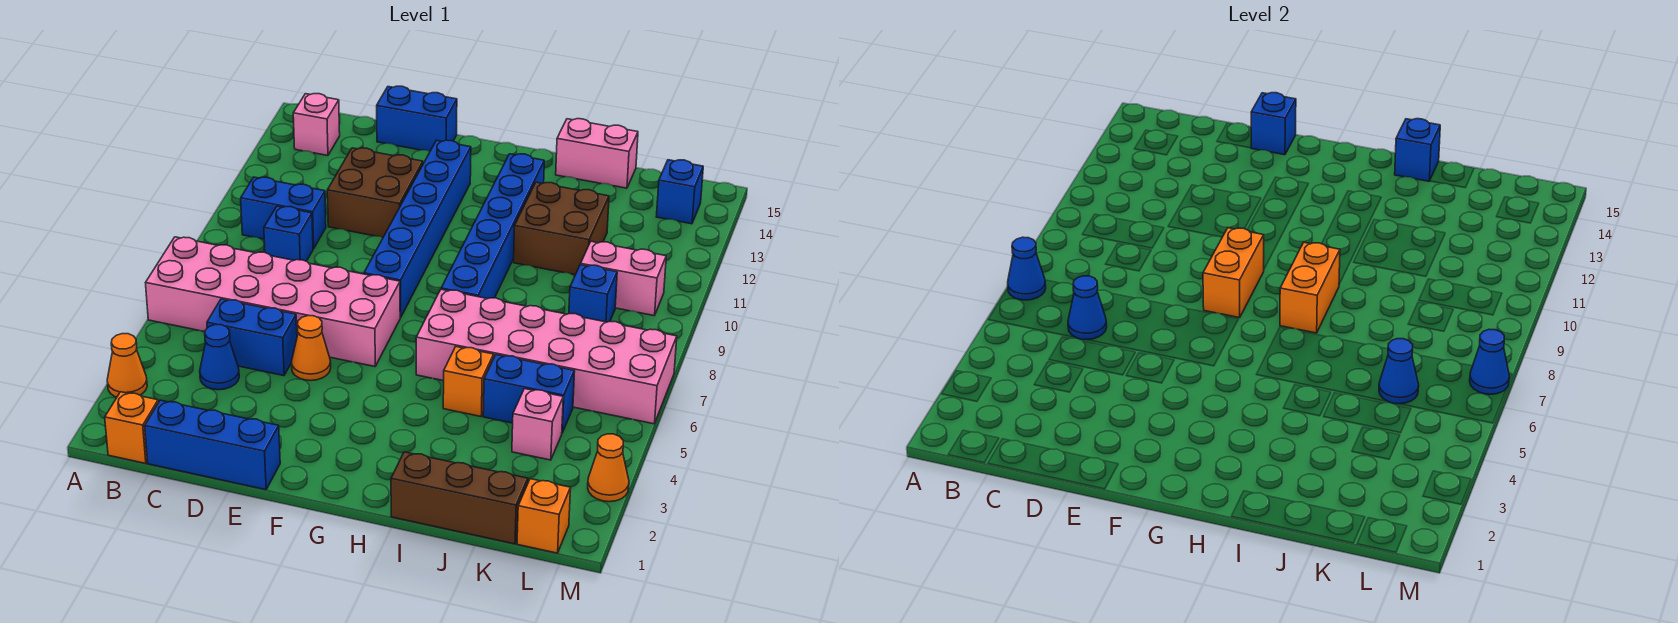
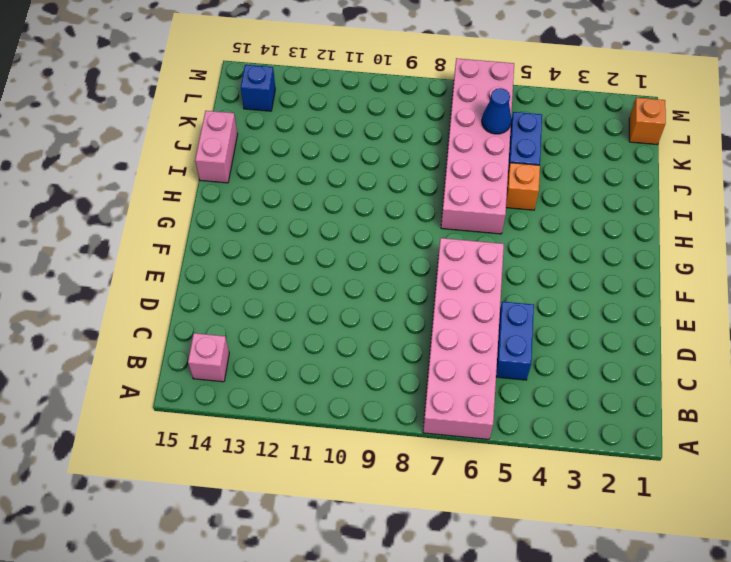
none -> orange cone A3 level 1
none -> orange brick B1 level 1
none -> blue brick B10:C10 level 1
none -> blue brick C1:E1 level 1

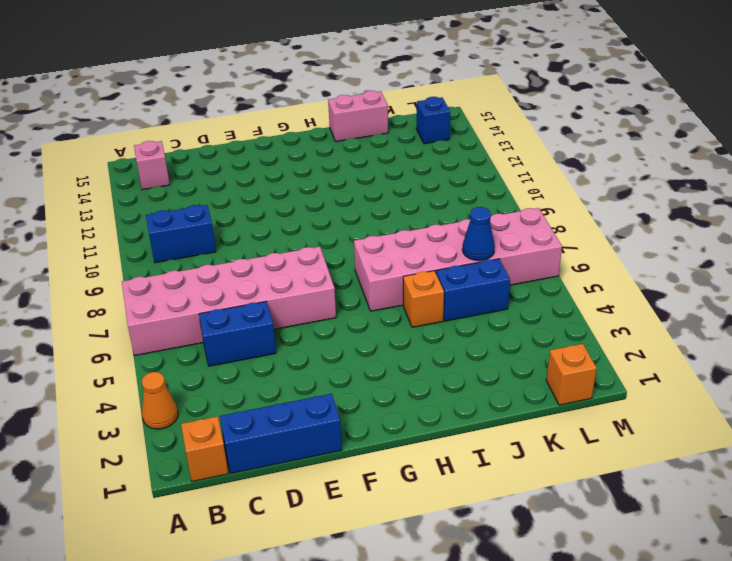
none -> blue cone C4 level 1
none -> blue brick C9 level 1
none -> brown brick D11:E12 level 1
none -> blue brick D15:E15 level 1

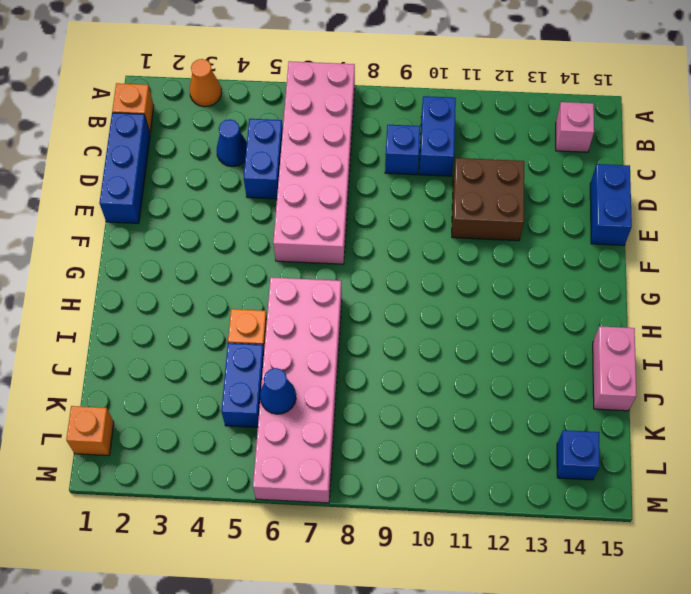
none -> orange cone E5 level 1
none -> blue brick F8:F13 level 1
none -> blue brick H8:H13 level 1
none -> brown brick I1:K1 level 1

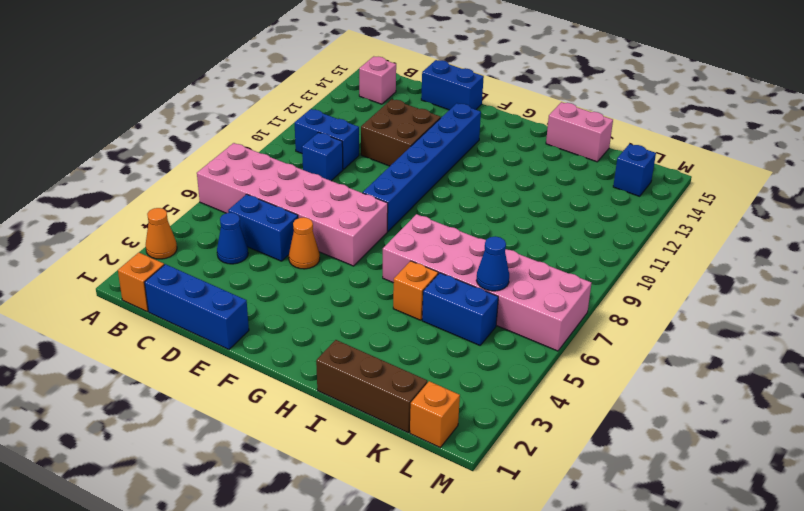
none -> blue brick H8:H13 level 1
none -> brown brick I11:J12 level 1
none -> pink brick K4 level 1
none -> blue brick K9 level 1

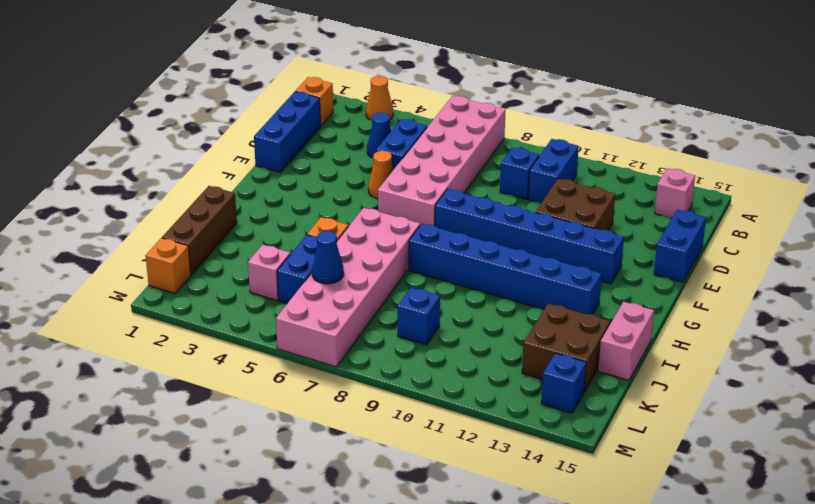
brown brick J13:K14 level 1 -> brown brick I11:J12 level 1
none -> pink brick K10:L10 level 1
none -> orange cone M3 level 1
none -> blue cone A7 level 2
none -> blue cone C6 level 2

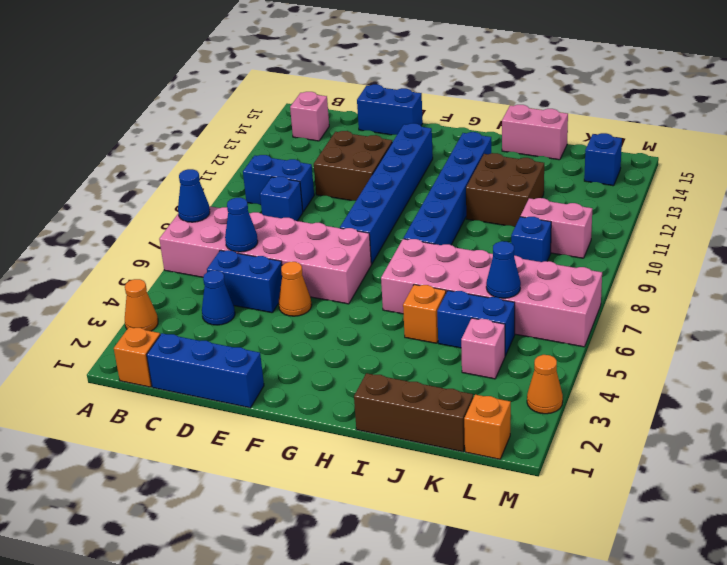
none -> blue brick E15 level 2
none -> orange brick F8:F9 level 2
none -> orange brick H8:H9 level 2
none -> blue brick I15 level 2

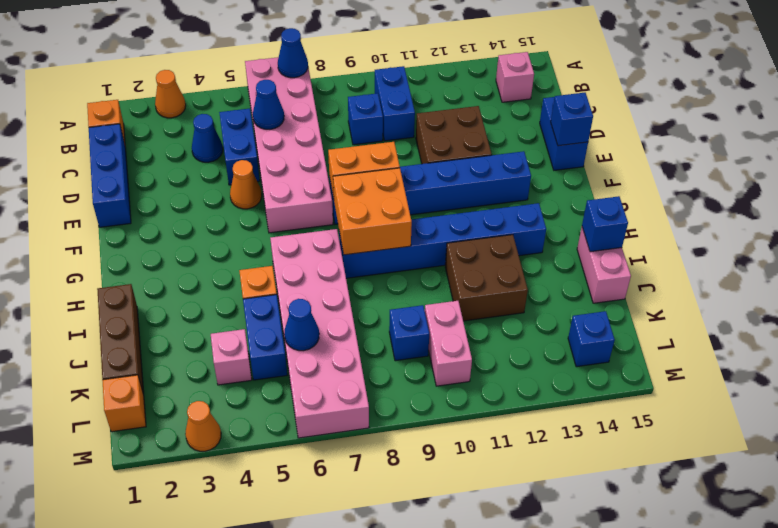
orange brick G8:H9 level 2 -> orange brick H8:H9 level 2
none -> blue cone M7 level 2

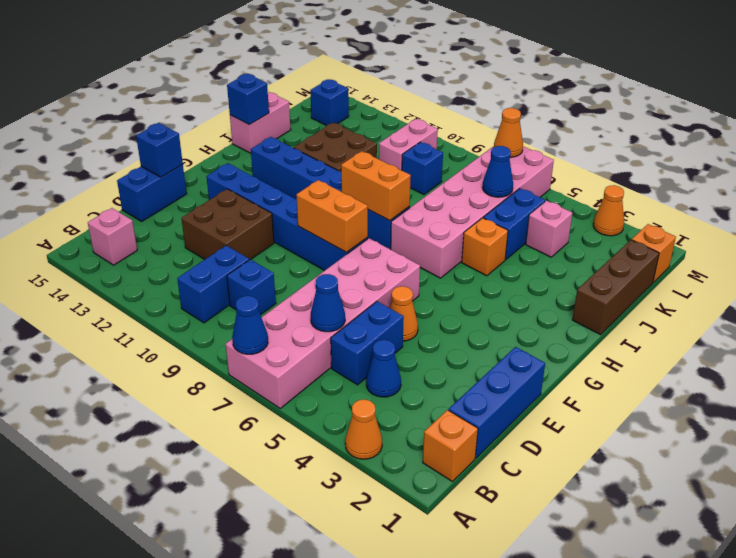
orange cone M7 level 2 -> blue cone M7 level 2

